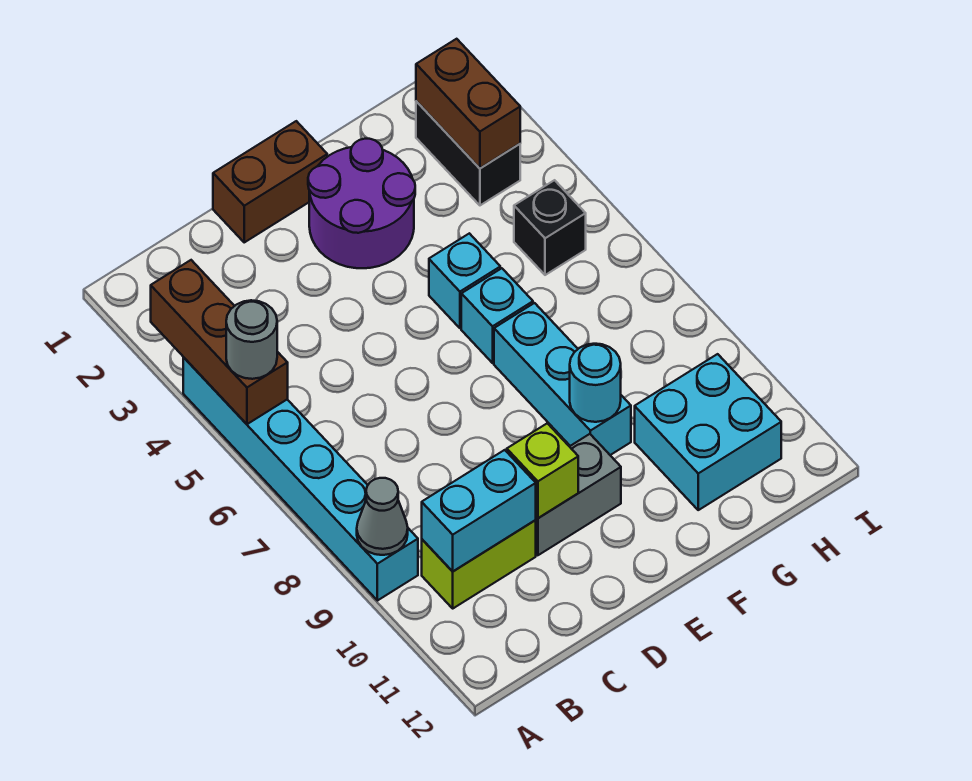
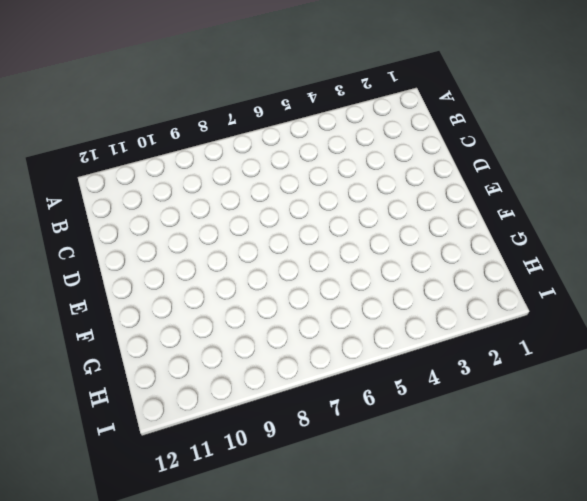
none -> cyan brick A4:A9 level 1
none -> lime brick B10:C10 level 1
none -> brown brick D1:E1 level 1

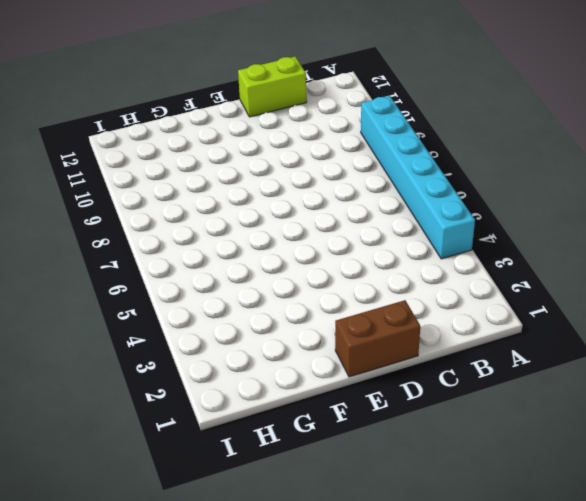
lime brick C12:D12 level 1 -> lime brick B10:C10 level 1
none -> grey brick D10:E10 level 1
none -> purple round brick E2:F3 level 1
none -> cyan brick F5 level 1

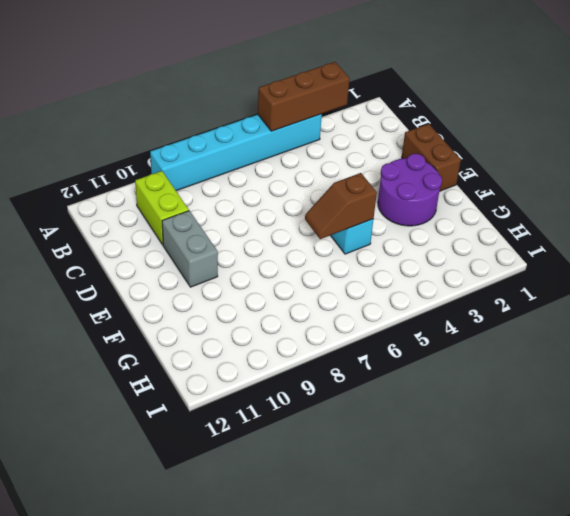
brown slope F5:F6 level 2 top 5 -> none
none -> cyan brick F6 level 1
none -> cyan brick F7:F9 level 1
none -> cyan brick G10:H11 level 1

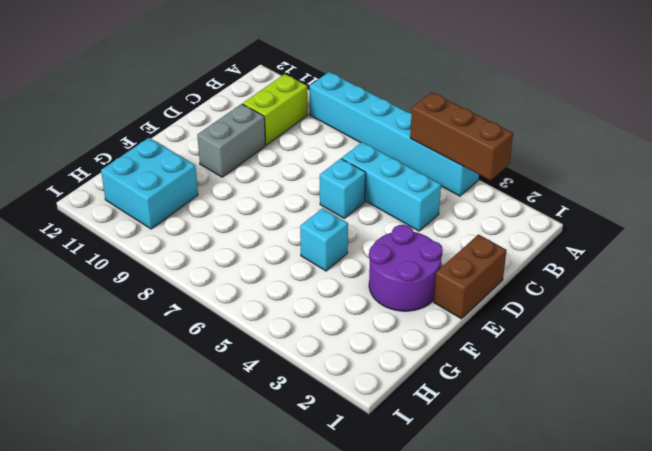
cyan brick C4:C6 level 1 -> cyan brick F7:F9 level 1
cyan brick D6 level 1 -> cyan brick F6 level 1
none -> black brick H2:H3 level 1
none -> black brick H5 level 1
none -> grey cone A9 level 2

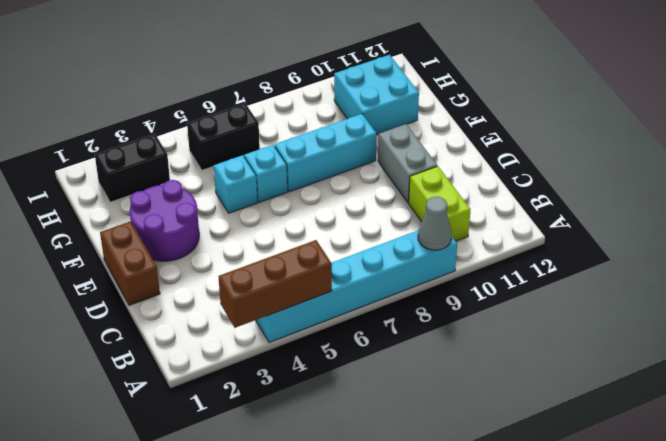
black brick H5:H6 level 1 -> black brick H5 level 1
none -> cyan brick B10:C10 level 2
none -> lime brick D10 level 2
none -> cyan round brick F9 level 2

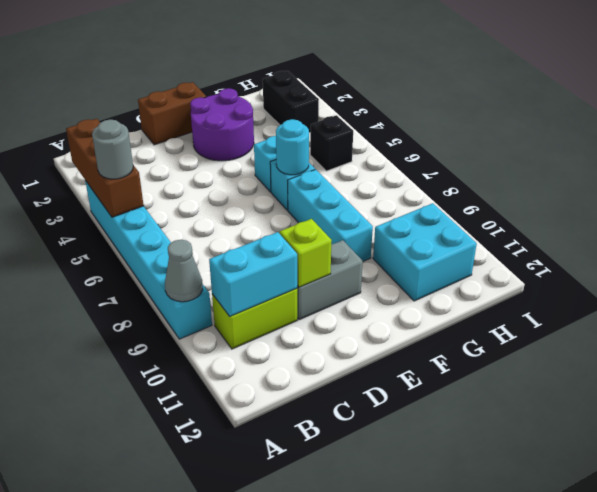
cyan round brick F6 level 2 -> cyan round brick F9 level 2
none -> brown brick H2:H3 level 2

